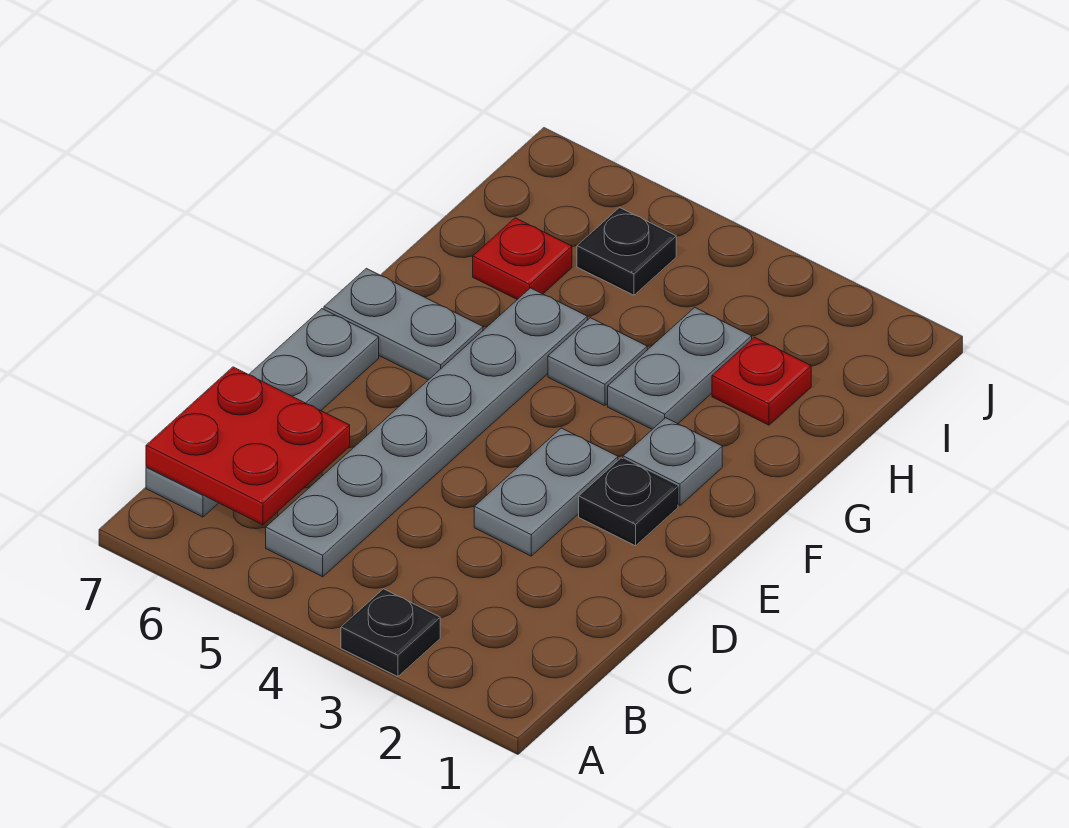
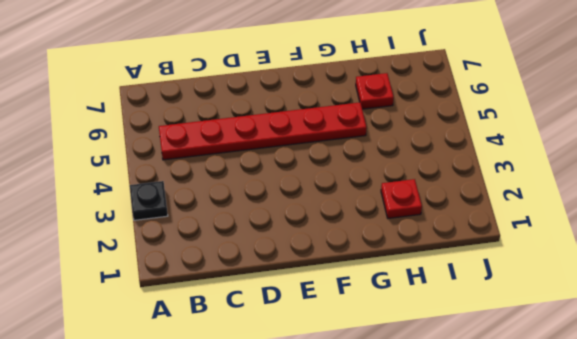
red plate B5:G5 level 1 -> grey plate B5:G5 level 1
none -> grey plate B7:E7 level 1
none -> grey plate D3:E3 level 1
none -> black plate E2 level 1

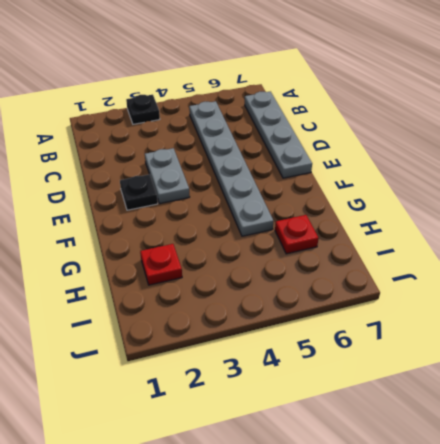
none -> grey plate F2 level 1
none -> grey plate F6:F7 level 1
none -> grey plate G3:H3 level 1

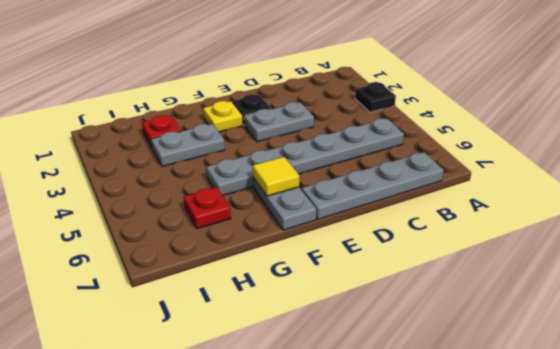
yellow plate F2 level 1 -> grey plate F2 level 1
yellow tile F6 level 2 -> none
none -> grey plate G4 level 1
none -> black plate I5 level 1
none -> red plate B6:C7 level 2

